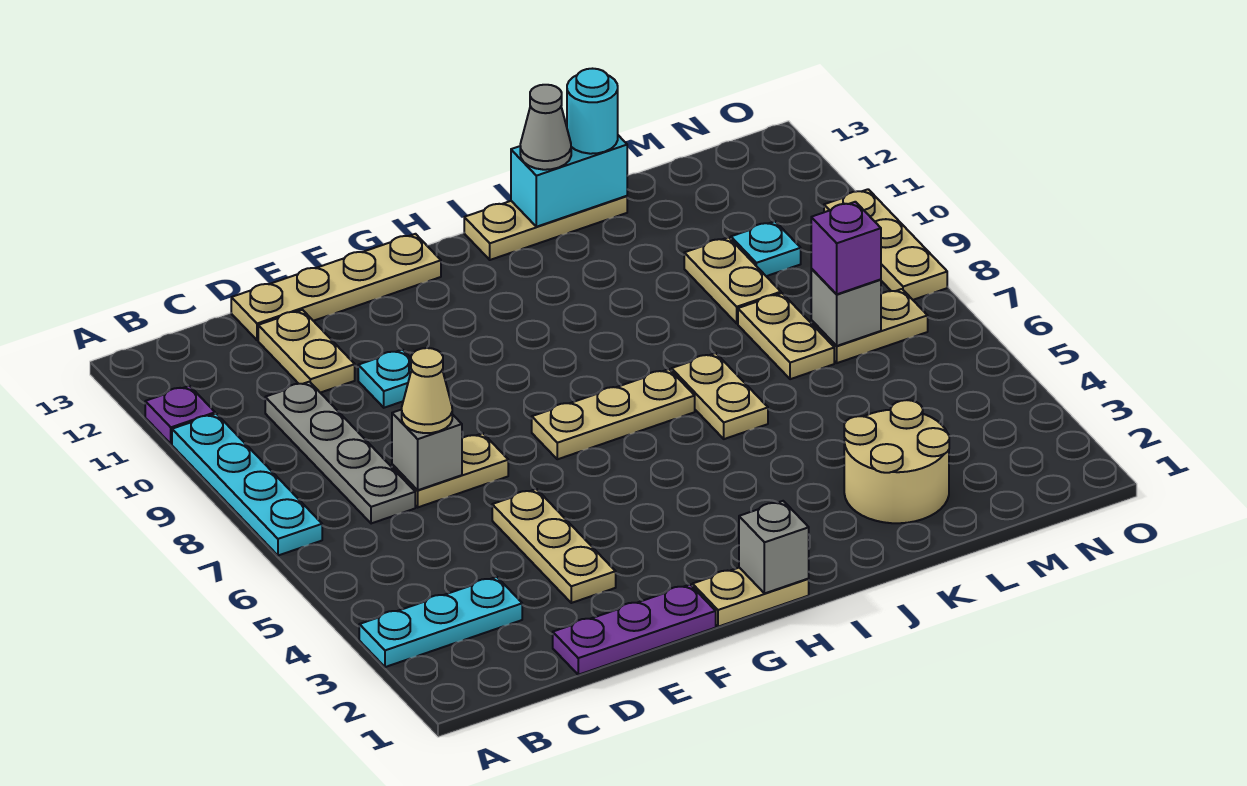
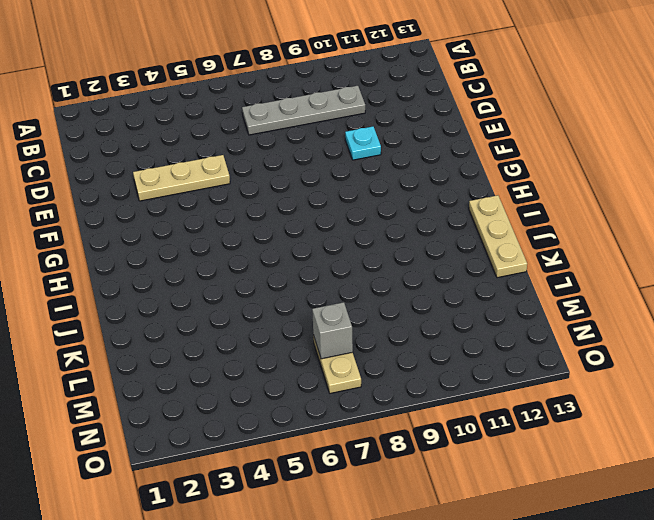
none -> cyan plate A3:C3 level 1
none -> cyan plate A7:A10 level 1
none -> purple plate A11 level 1

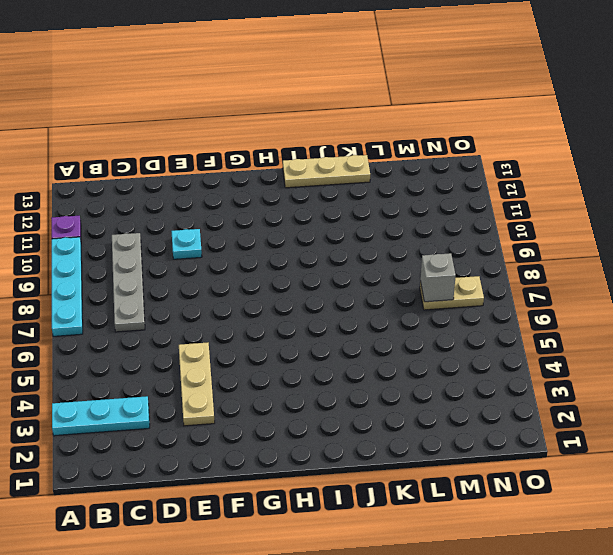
none -> purple plate D1:F1 level 1
none -> tan plate D7:E7 level 1
none -> tan plate D11:D12 level 1

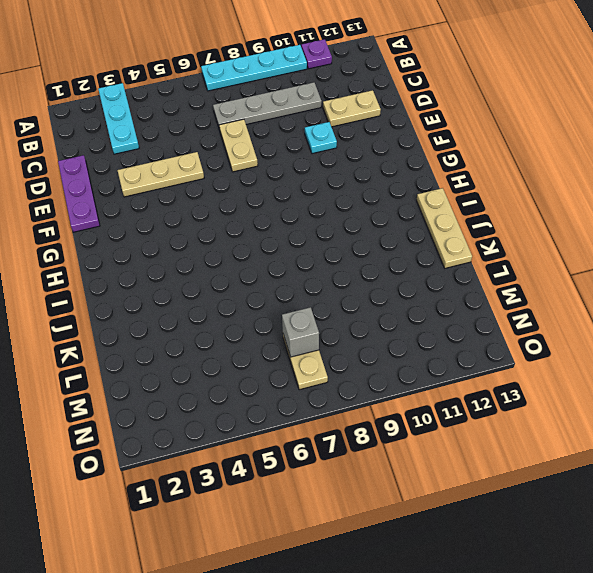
none -> tan plate D13:G13 level 1
none -> tan plate G1:H1 level 1
none -> tan plate G7:I7 level 1

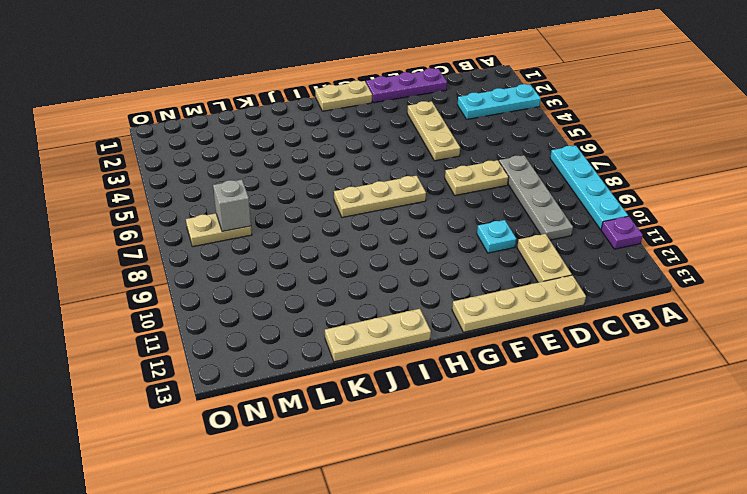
none -> tan plate J6:J7 level 1
none -> tan round brick K2:L3 level 1
none -> tan plate L7:L8 level 1

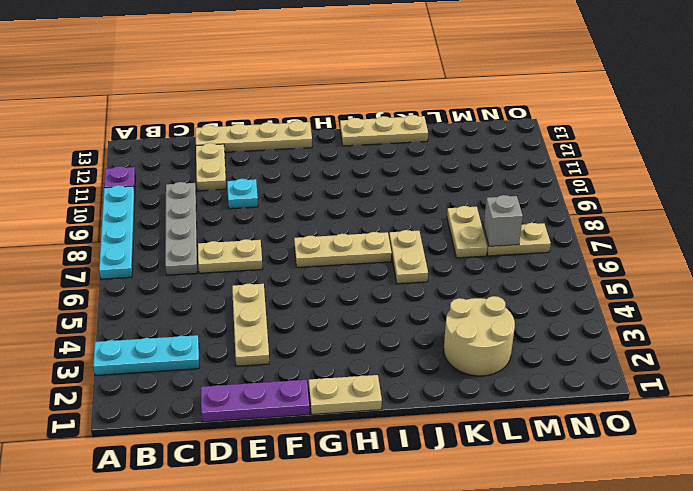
none -> tan plate L9:L10 level 1
none -> cyan plate M10 level 1
none -> tan plate O8:O10 level 1

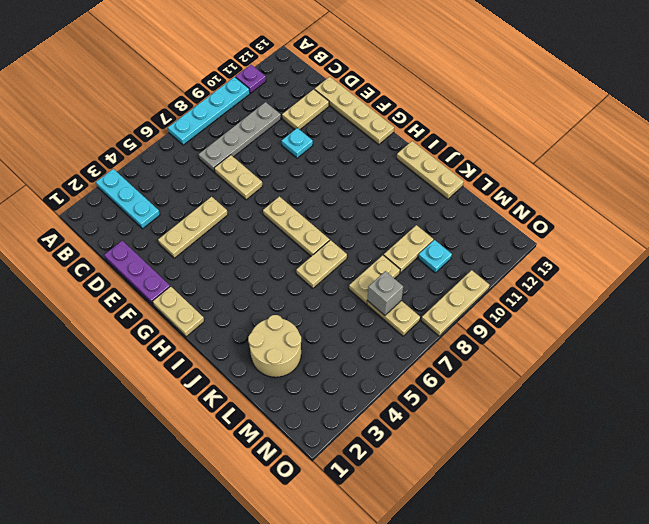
none -> grey brick D7 level 2
none -> grey brick H1 level 2
none -> cyan brick J13:K13 level 2

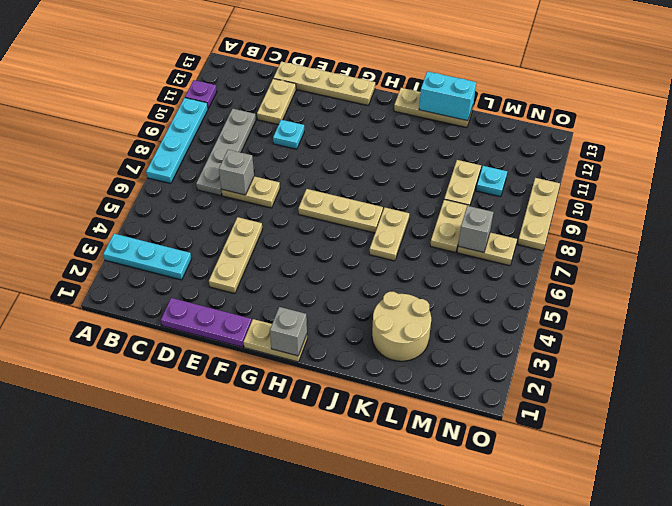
none -> tan cone D7 level 3
none -> grey cone J13 level 3
none -> cyan round brick K13 level 3

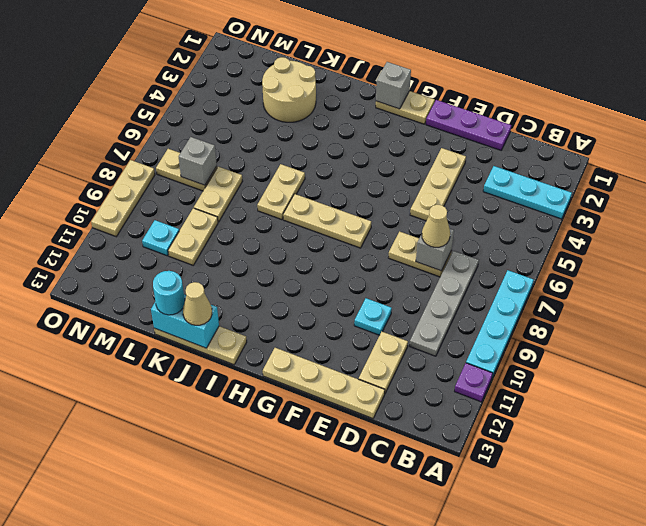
tan cone J13 level 3 -> grey cone J13 level 3
none -> purple brick M7 level 3

